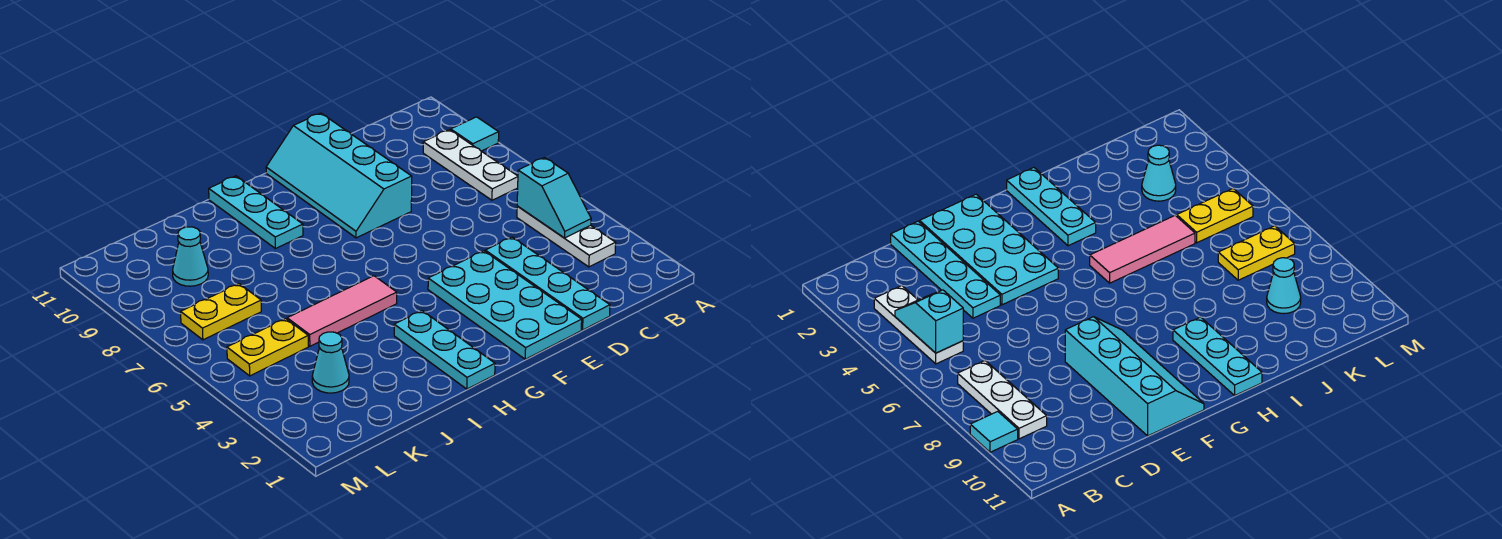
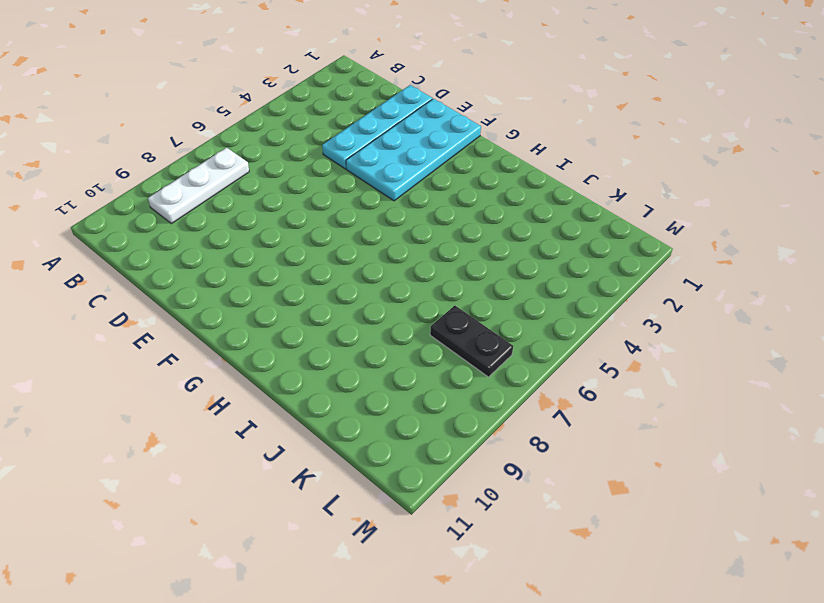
black plate K7:L7 level 1 -> yellow plate K7:L7 level 1
none -> cyan tile A9 level 1
none -> white plate B3:B5 level 1
none -> cyan slope E8:F11 level 1 top E

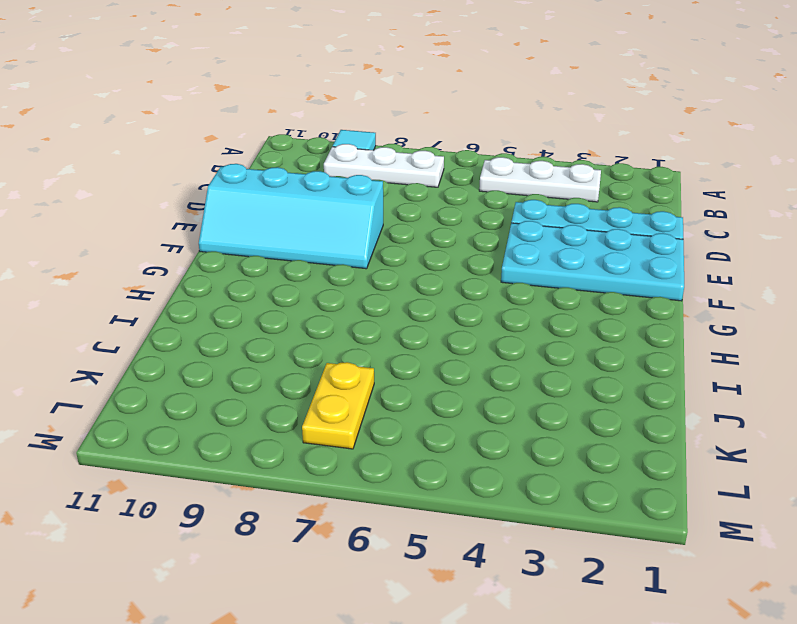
none -> cyan plate H1:H3 level 1
none -> pink tile H5:J5 level 1
none -> cyan plate H9:H11 level 1

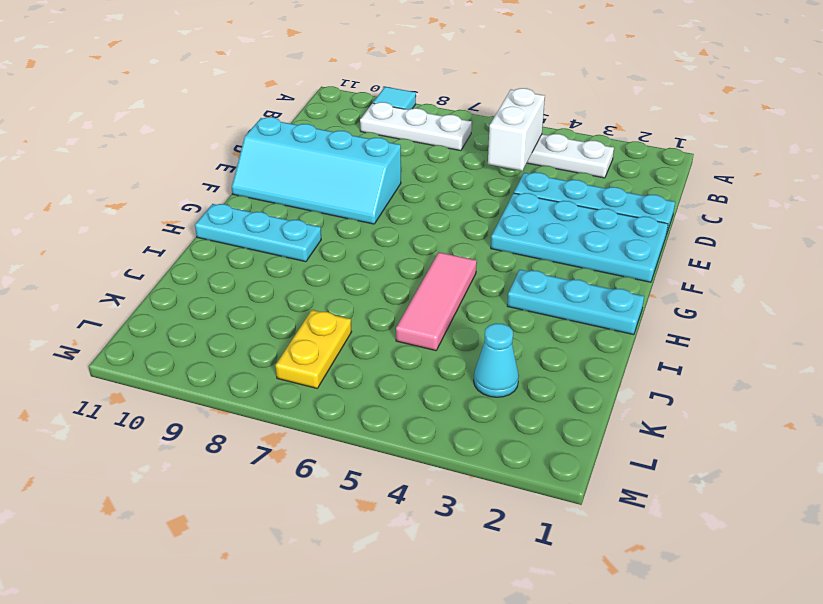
white brick B5:C5 level 2 -> cyan slope B4:B5 level 2 top 5
none -> yellow plate K5:L5 level 1
none -> cyan cone K9 level 1

